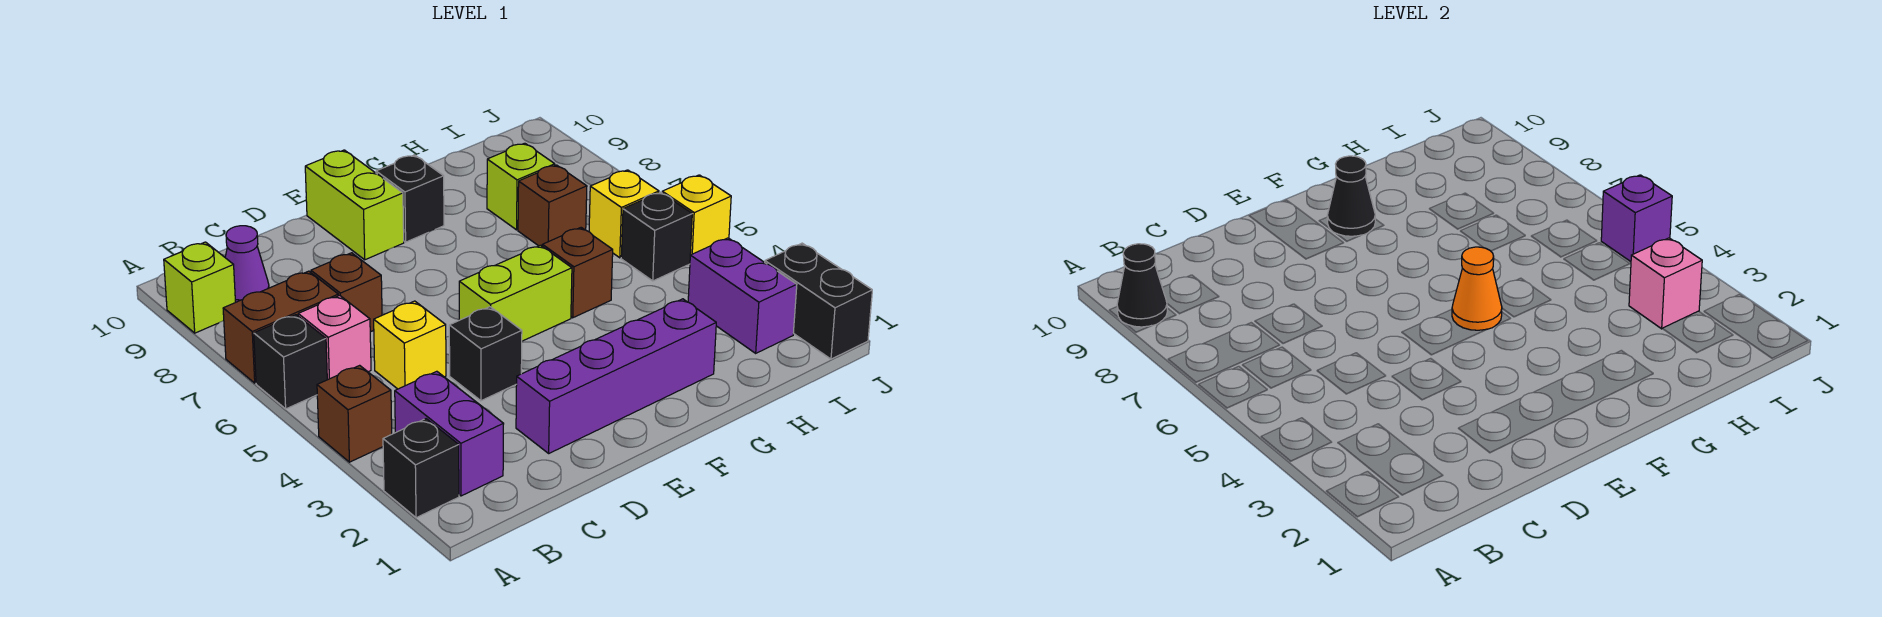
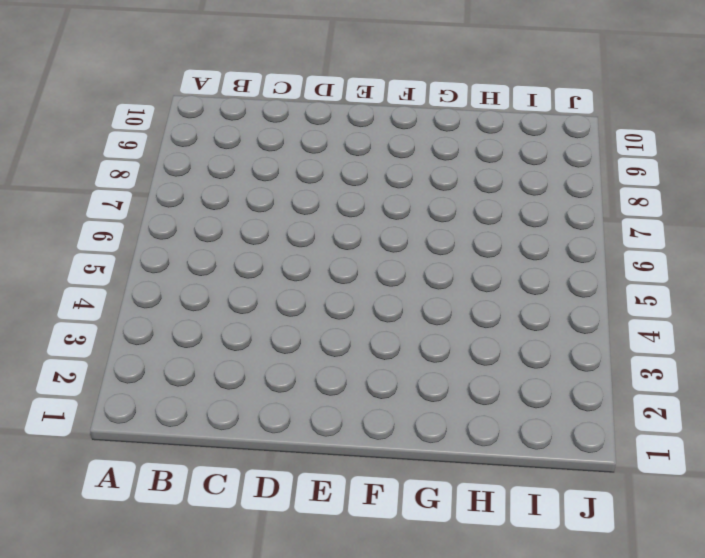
none -> black brick A2 level 1
none -> brown brick A4 level 1
none -> black brick A6 level 1

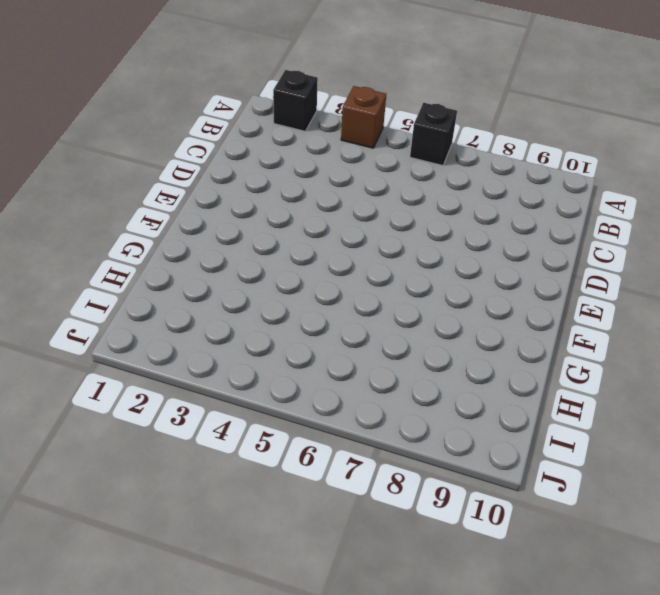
none -> brown brick A7:B7 level 1
none -> lime brick A9 level 1
none -> purple brick B2:B3 level 1

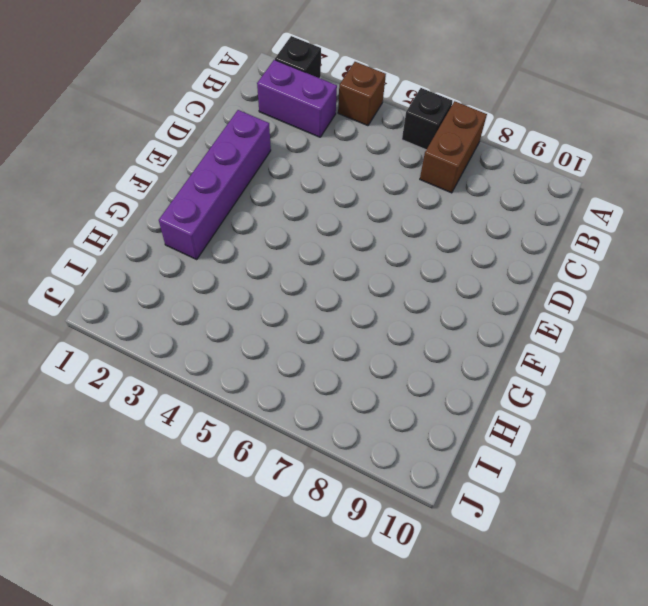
none -> lime brick A9 level 1
none -> pink brick B6 level 1
none -> purple cone B9 level 1

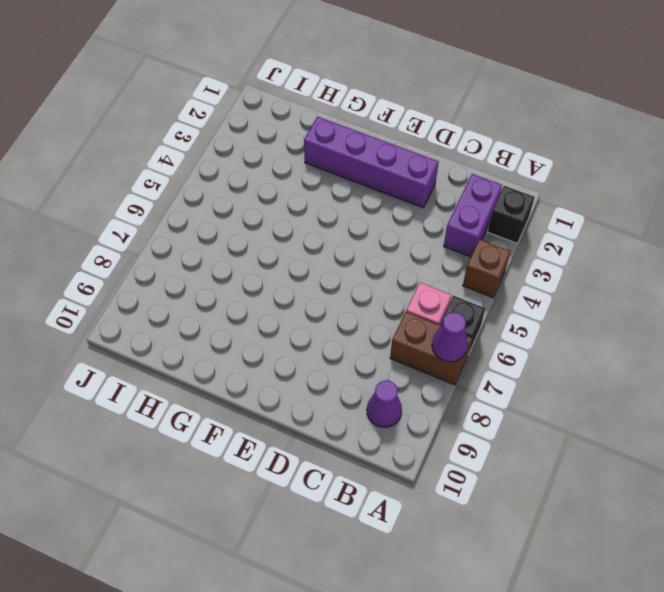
purple cone A7 level 2 -> none
none -> lime brick A9 level 1
none -> yellow brick C5 level 1
none -> brown brick C7 level 1

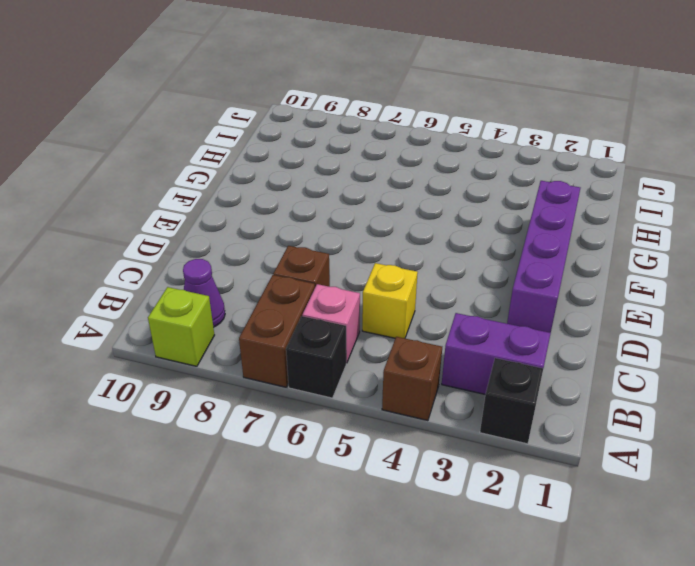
none -> black brick D4 level 1
none -> lime brick E5:F5 level 1
none -> lime brick E9:E10 level 1

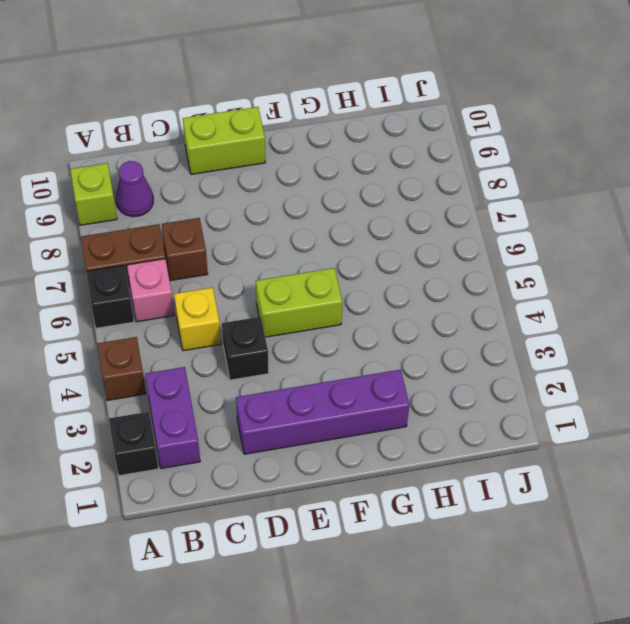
lime brick D10:E10 level 1 -> lime brick E9:E10 level 1
none -> black brick F9 level 1
none -> brown brick G5 level 1
none -> brown brick H7 level 1

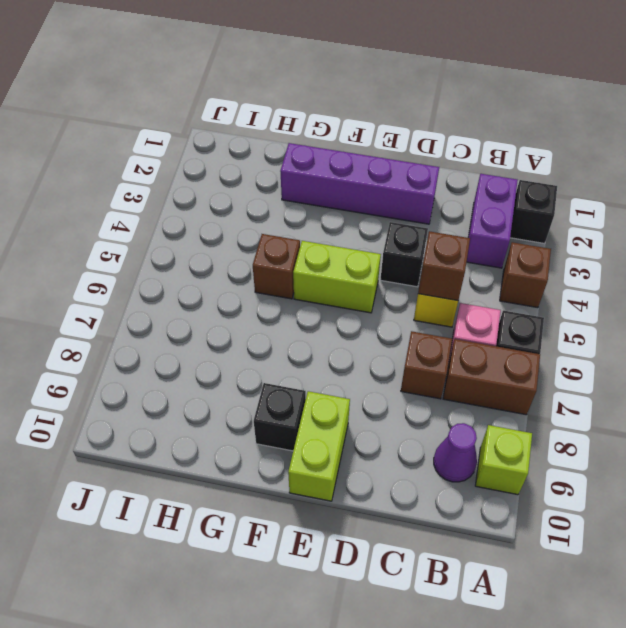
brown brick C5 level 2 -> brown brick H7 level 1
none -> lime brick H8 level 1
none -> purple brick I2:I3 level 1
none -> black brick I5 level 1

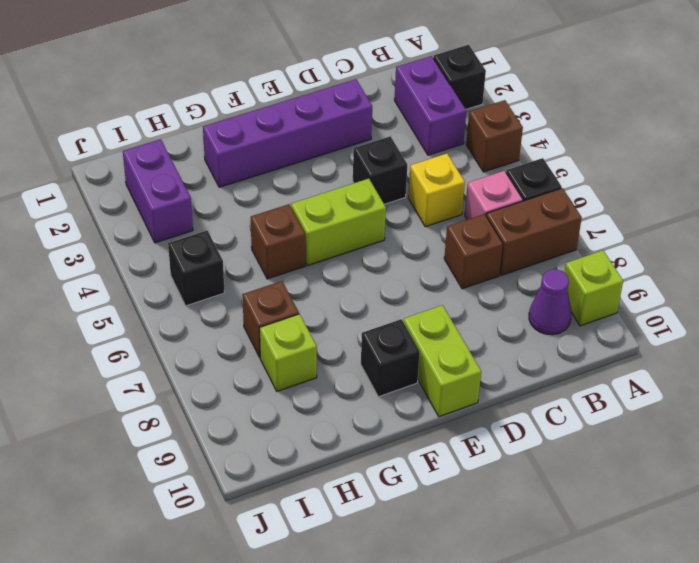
none -> yellow brick I6 level 1
none -> black brick J1:J2 level 1
none -> yellow brick J5 level 1

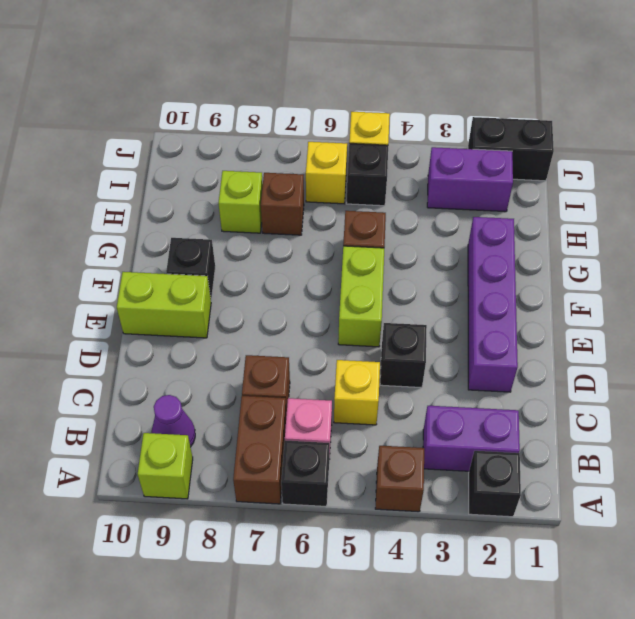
none -> black cone A9 level 2
none -> orange cone F5 level 2
none -> black cone F9 level 2

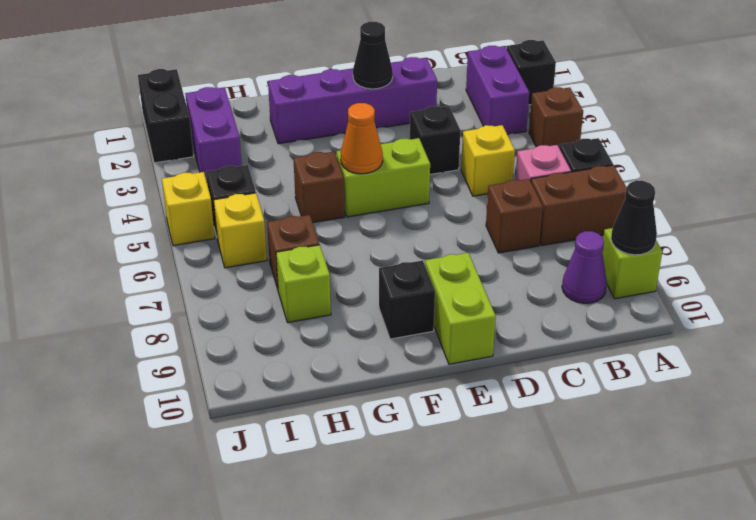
black cone E2 level 2 -> black cone F9 level 2
none -> pink brick I3 level 2
none -> purple brick J5 level 2

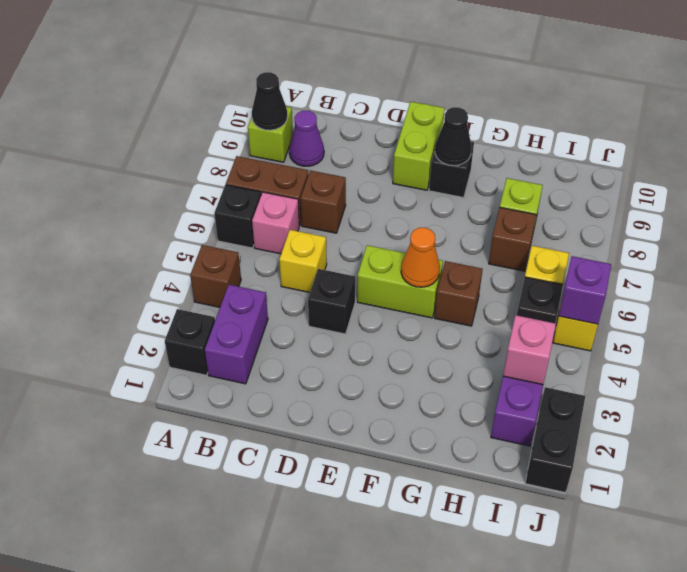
none -> purple brick D2:G2 level 1

